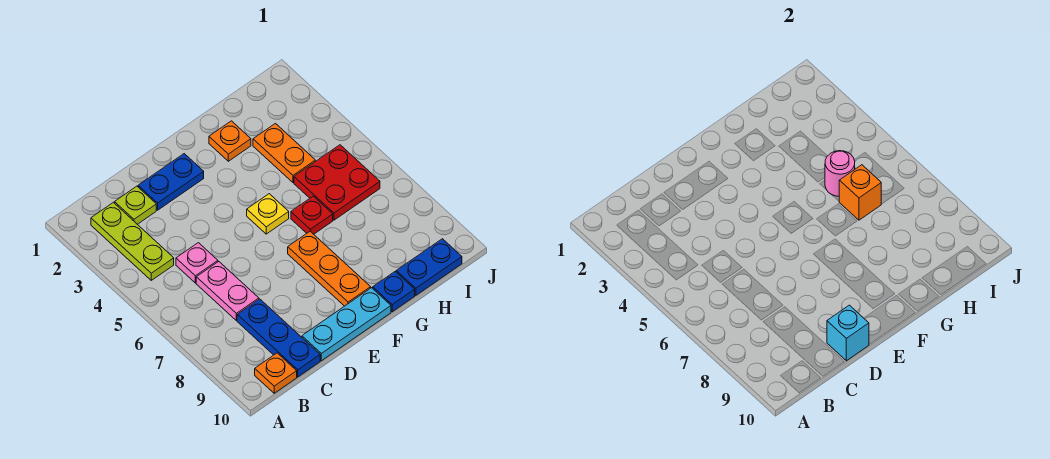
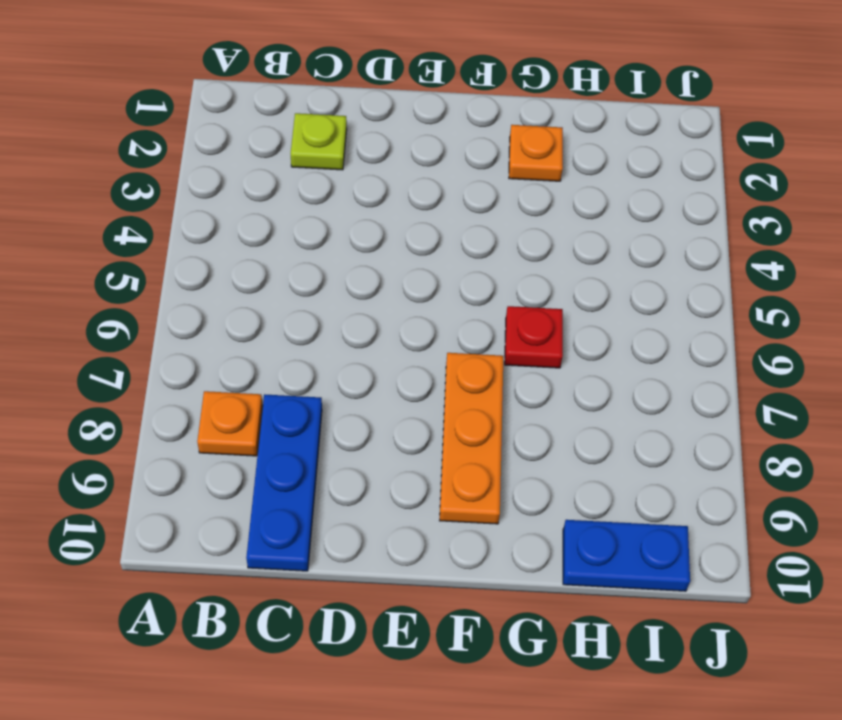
orange plate B8 level 1 -> orange plate B10 level 1
none -> lime plate B2:B4 level 1
none -> pink plate C5 level 1
none -> pink plate C6:C7 level 1

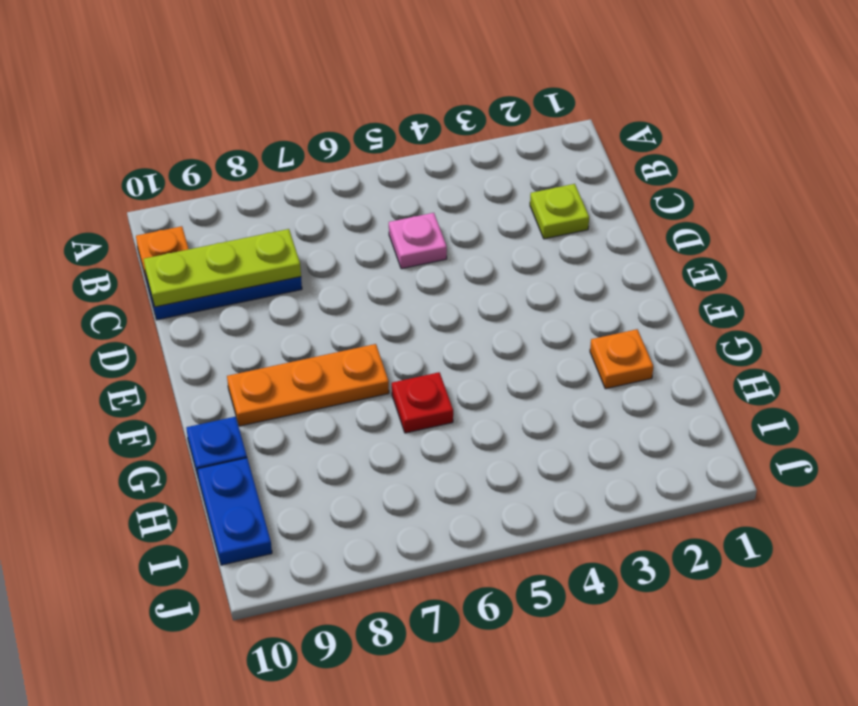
lime plate C8:C10 level 2 -> lime plate B2:B4 level 1
none -> pink plate C6:C7 level 1
none -> blue plate D2:E2 level 1
none -> cyan plate D10:F10 level 1

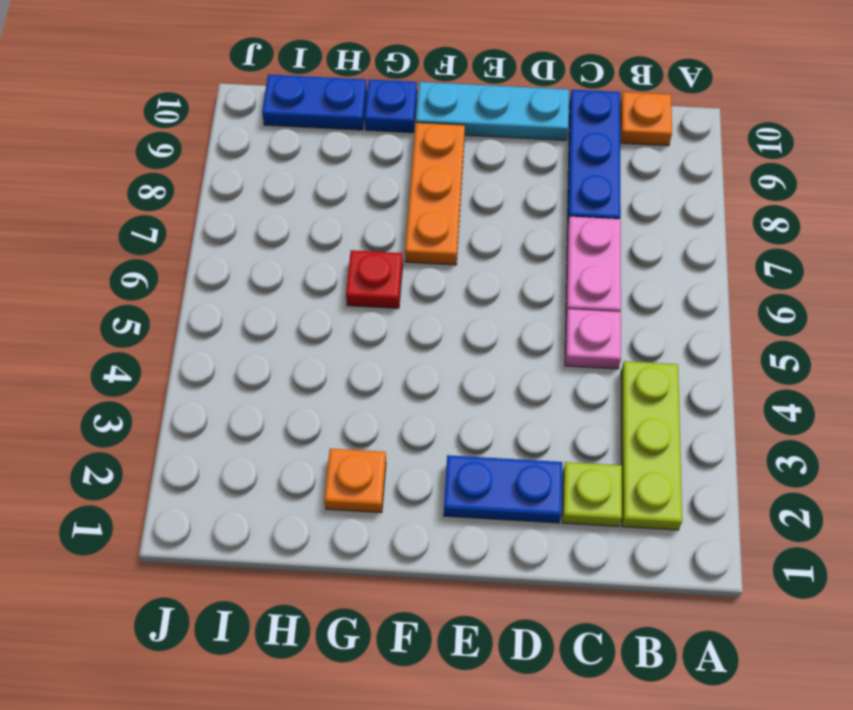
none -> yellow plate F5 level 1
none -> orange plate H3:H4 level 1
none -> red plate H5:I6 level 1

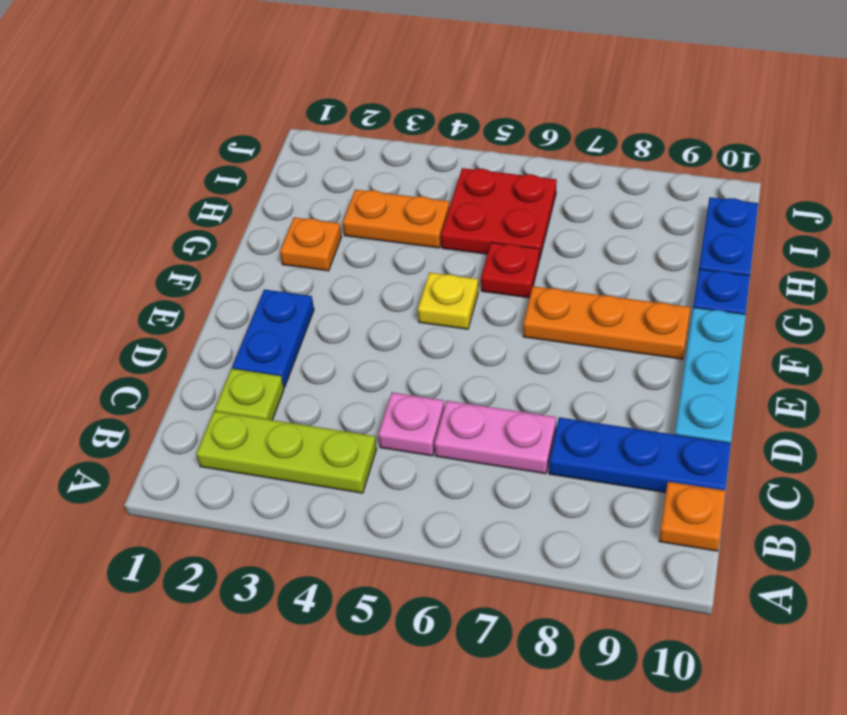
none -> cyan brick D10 level 2
none -> pink round brick H5 level 2
none -> orange brick H6 level 2

